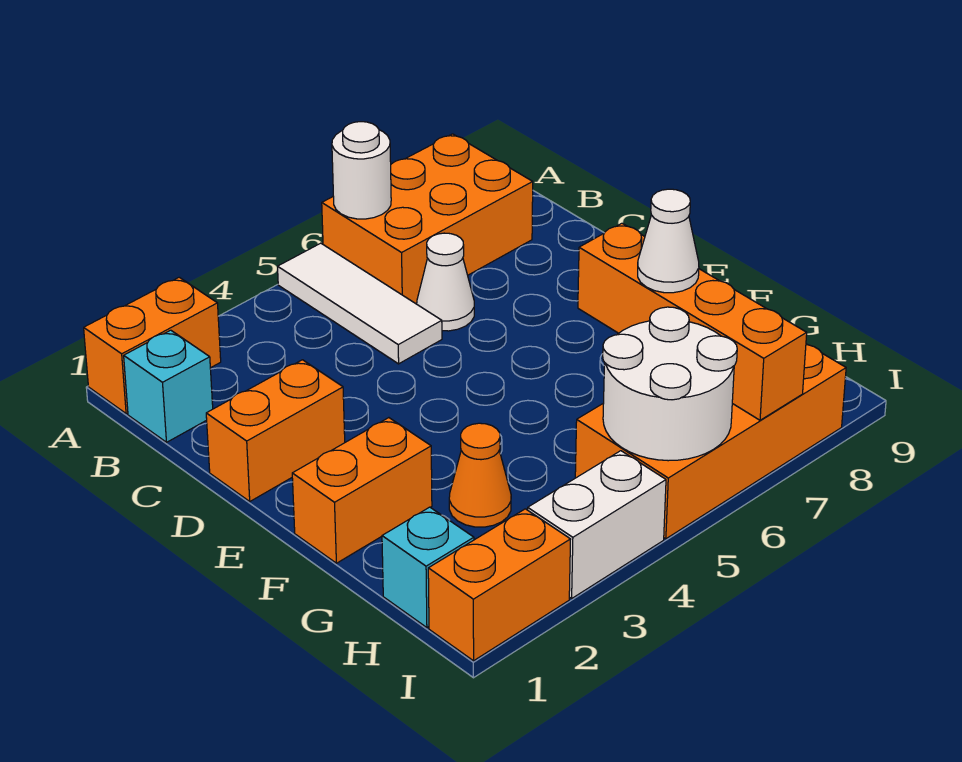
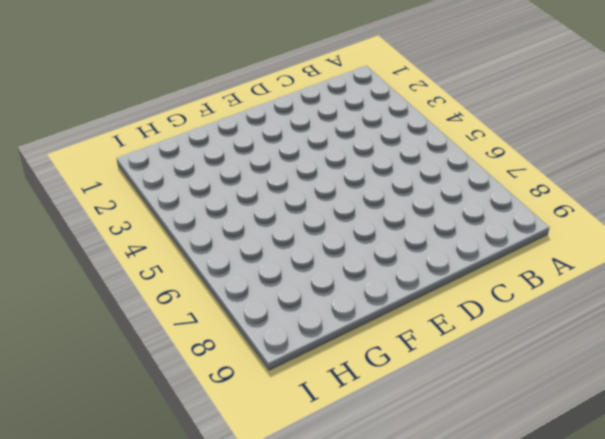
none -> orange brick A1:A2 level 1
none -> white tile A5:C5 level 1
none -> orange brick A6:B8 level 1

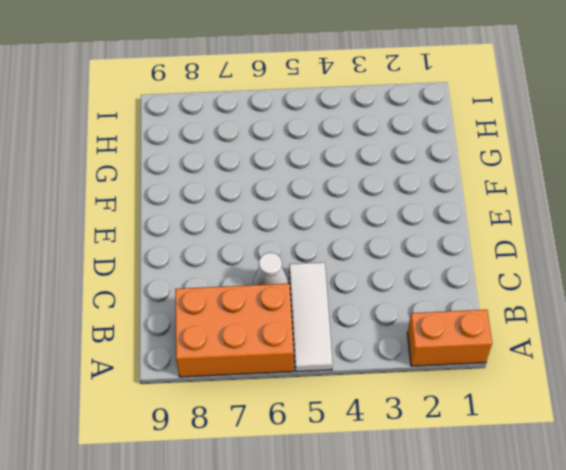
none -> cyan brick B1 level 1
none -> orange brick D1:D2 level 1
none -> orange brick F1:F2 level 1

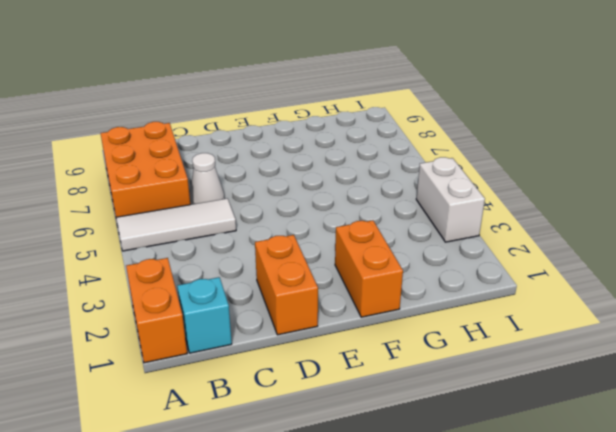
none -> orange cone G3 level 1
none -> cyan brick H1 level 1
none -> orange brick H5:I8 level 1

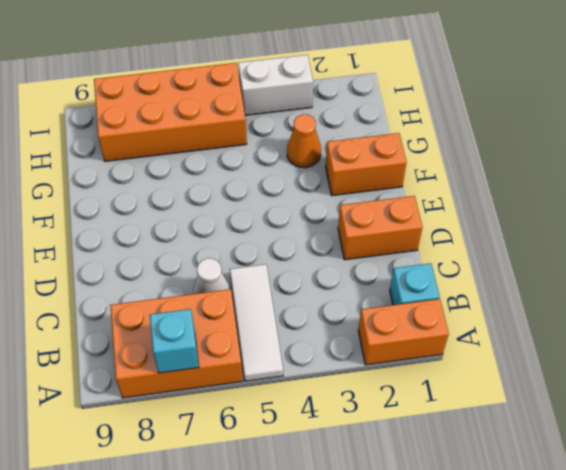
cyan brick A7 level 2 -> cyan brick H1 level 1
none -> orange brick I1:I2 level 1
none -> white round brick A6 level 2
none -> orange brick F7:I7 level 2

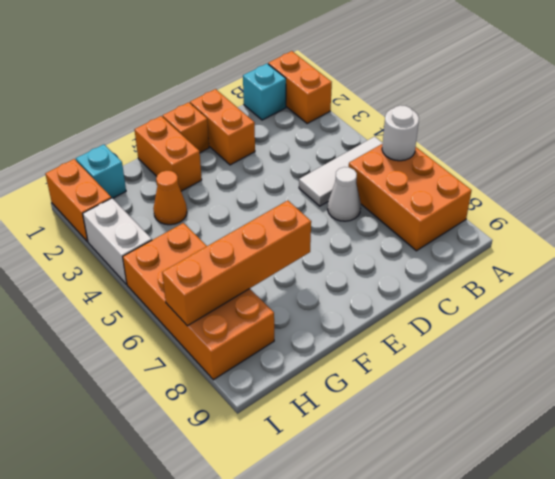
orange brick E1 level 1 -> none
none -> white round brick H5:I6 level 2
none -> white cone G7 level 3

